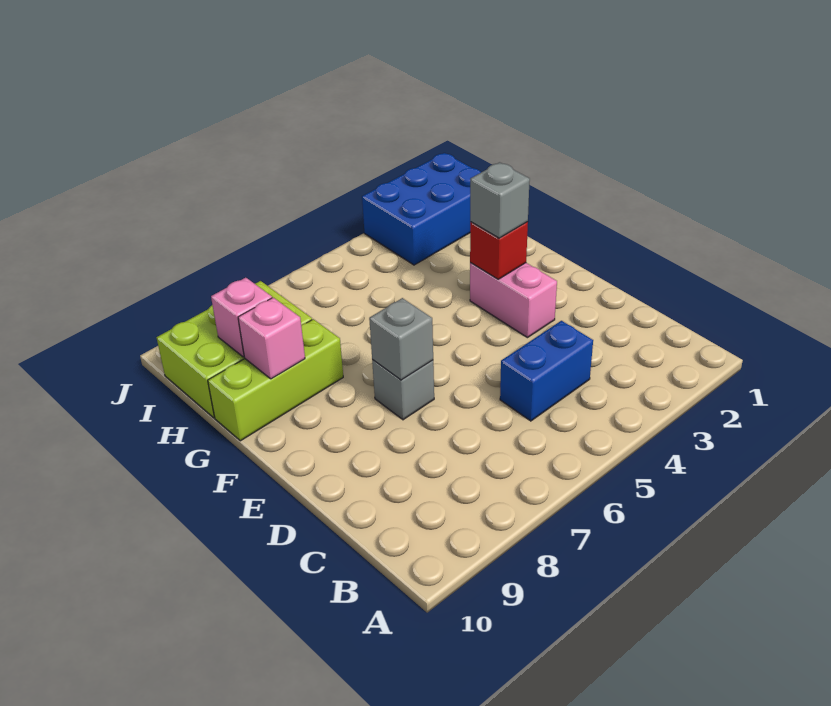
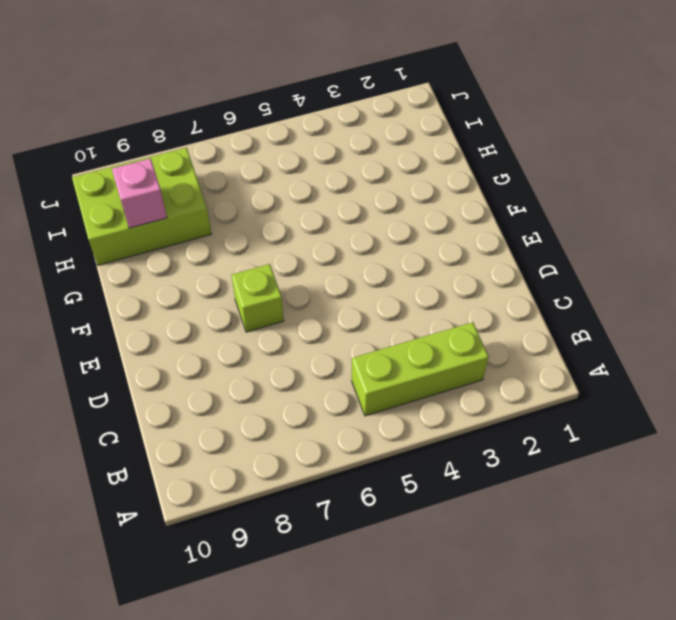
lime brick B3:B5 level 1 -> lime brick G8:G10 level 1
lime brick E7 level 1 -> grey brick E7 level 1
none -> blue brick C4:C5 level 1
none -> pink brick E3:F3 level 1

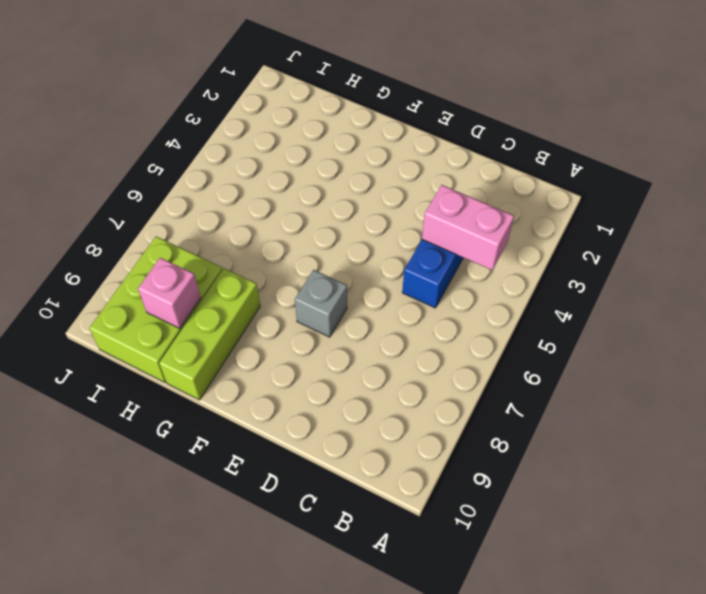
pink brick B4:C4 level 2 -> pink brick E3:F3 level 1
none -> blue brick I1:J3 level 1
none -> grey brick E7 level 2

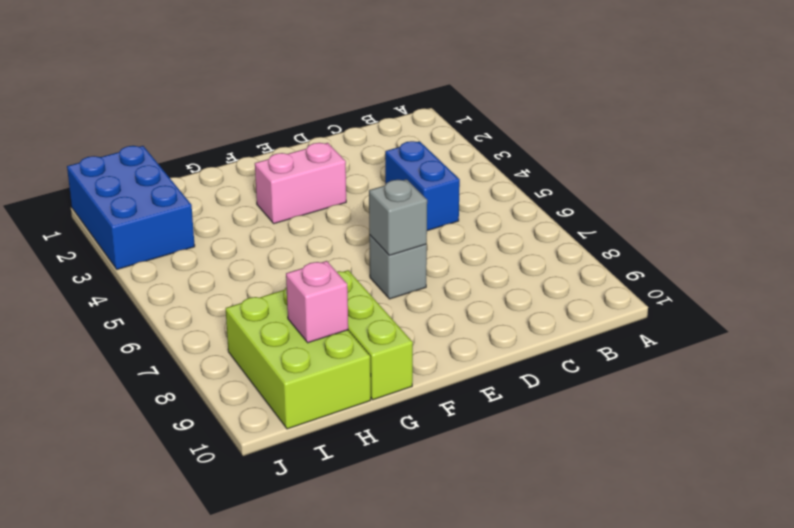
none -> red brick F3 level 2
none -> pink brick G9 level 2

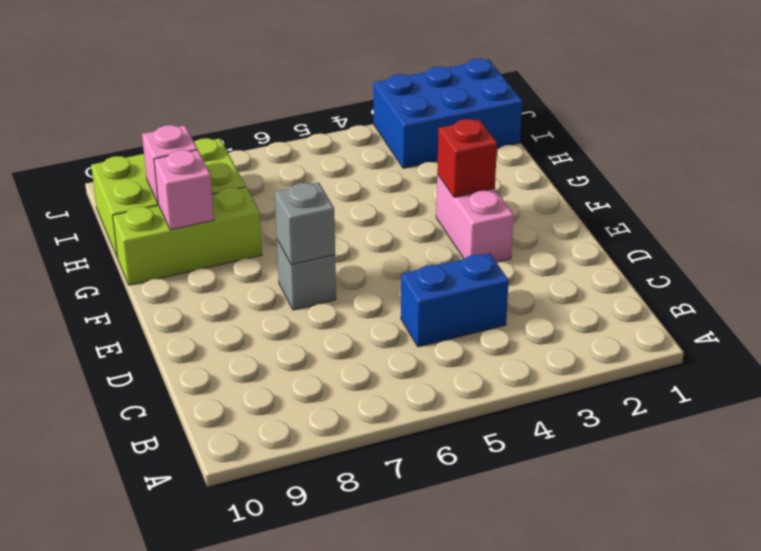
none -> grey brick F3 level 3

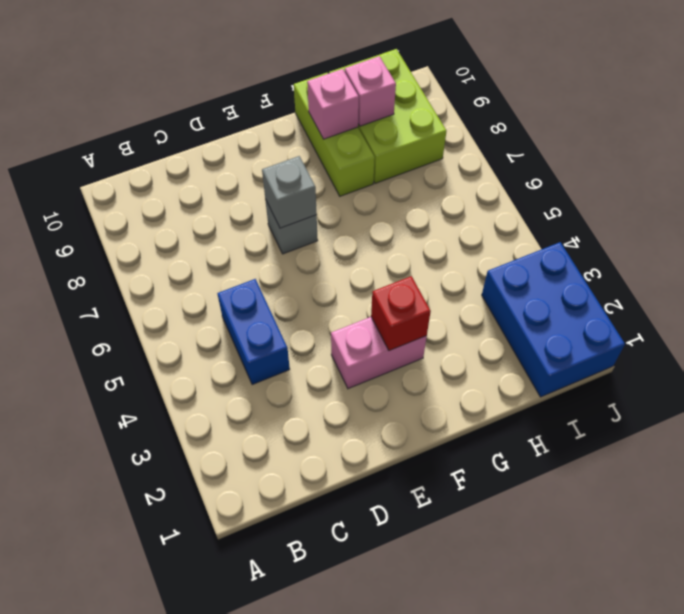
none -> grey brick F3 level 3

